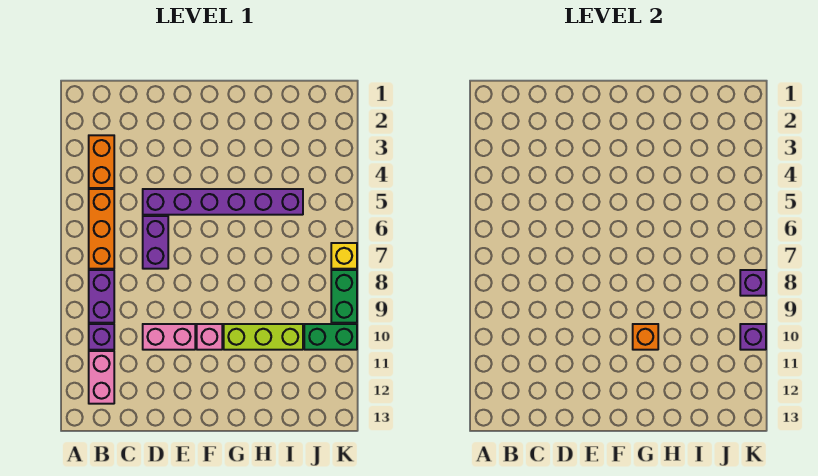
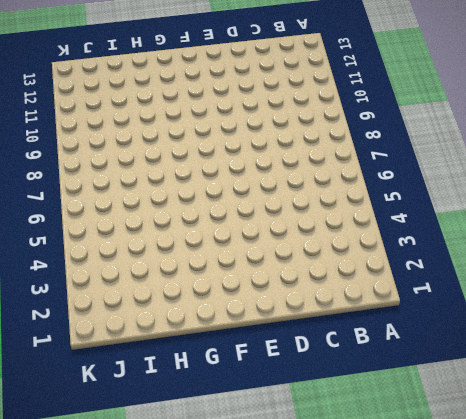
none -> orange brick B3:B4 level 1
none -> orange brick B5:B7 level 1
none -> purple brick B8:B9 level 1

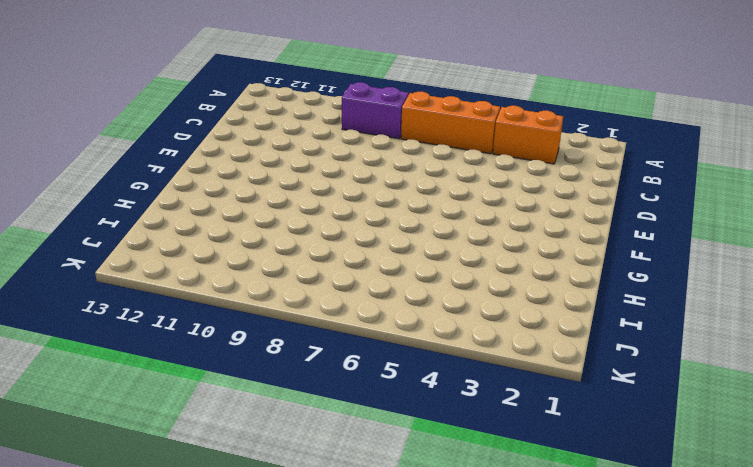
none -> purple brick B10 level 1
none -> pink brick B11:B12 level 1
none -> purple brick D5:I5 level 1

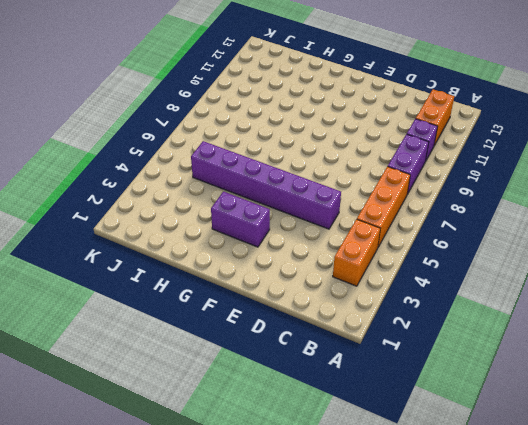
orange brick B11:B12 level 1 -> pink brick B11:B12 level 1
purple brick F3:G3 level 1 -> purple brick D6:D7 level 1
none -> pink brick D10:E10 level 1
none -> pink brick F10 level 1
none -> lime brick G10:I10 level 1

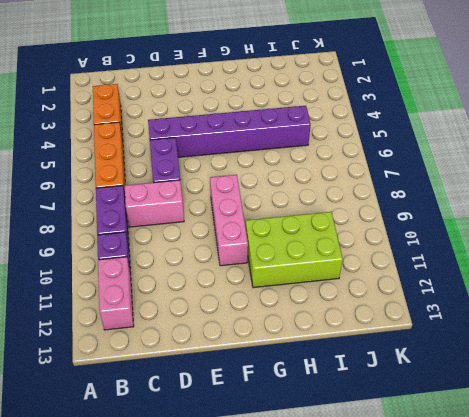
pink brick C8:D8 level 1 -> pink brick D10:E10 level 1
pink brick F8:F10 level 1 -> pink brick F10 level 1
lime brick G10:I11 level 1 -> lime brick G10:I10 level 1
none -> green brick J10:K10 level 1
none -> yellow brick K7 level 1
none -> green brick K8:K9 level 1

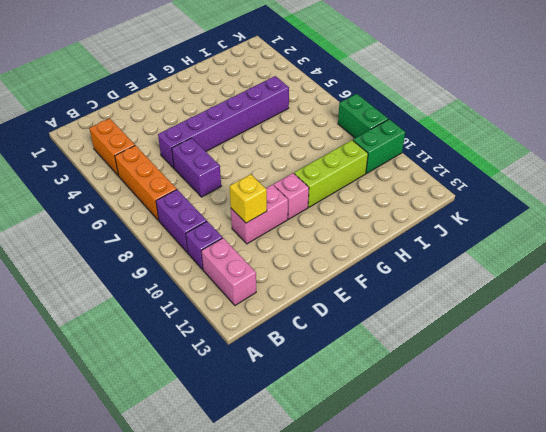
yellow brick D10 level 2 -> yellow brick K7 level 1
none -> orange brick G10 level 2
none -> purple brick K8 level 2
none -> purple brick K10 level 2

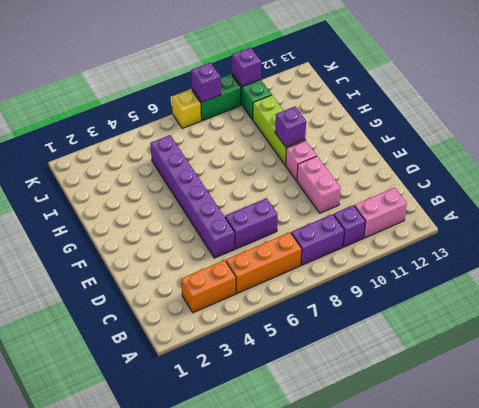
purple brick G10 level 2 -> orange brick G10 level 2

